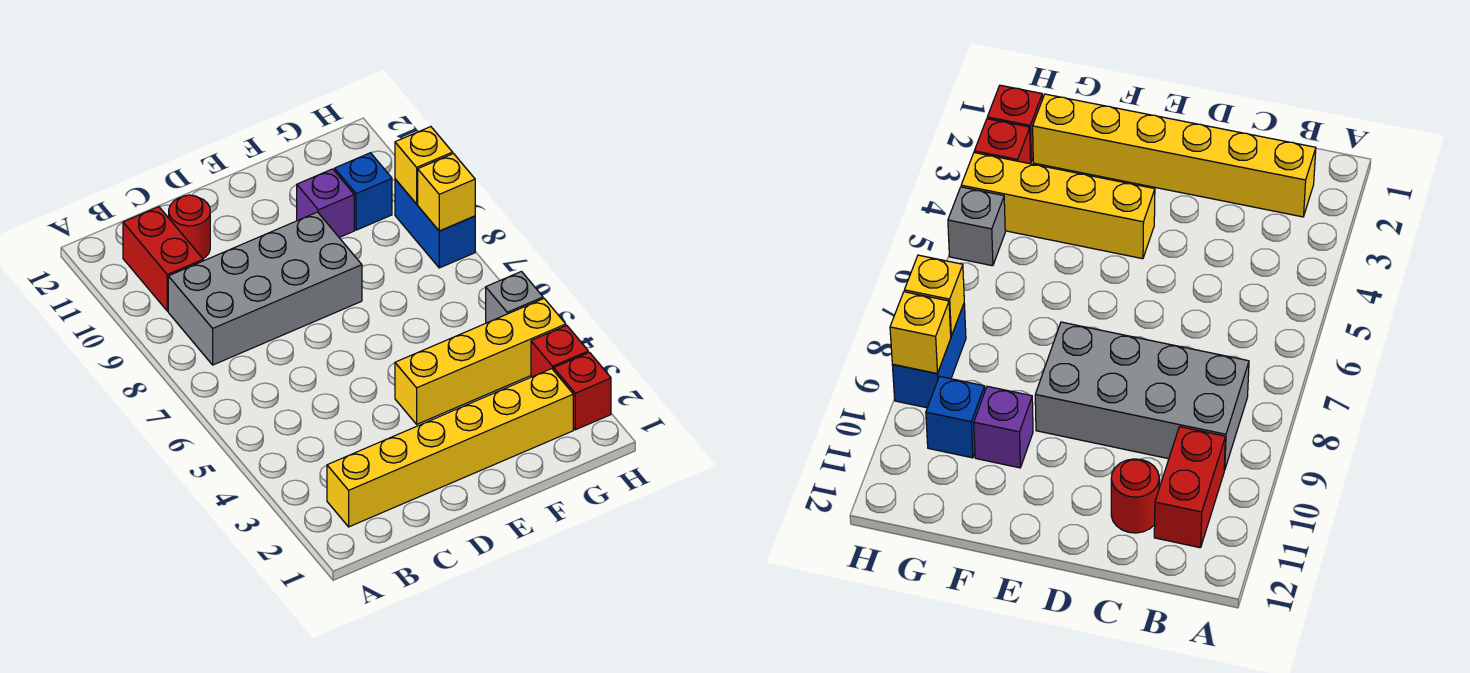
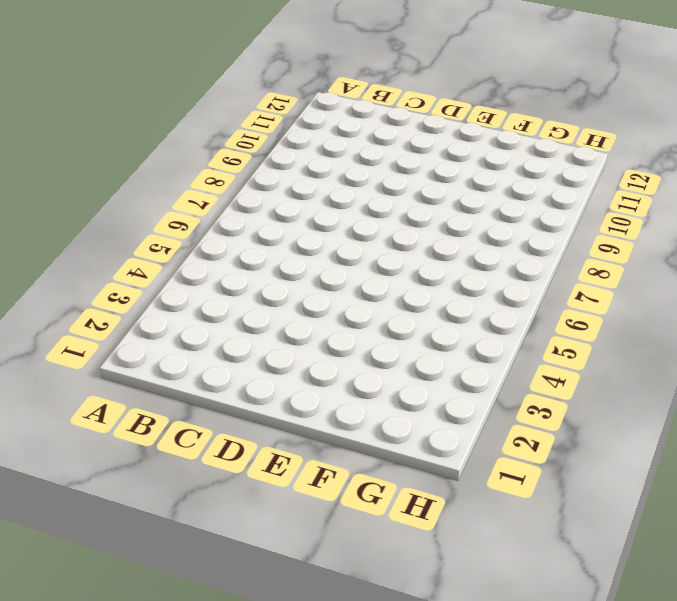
none -> yellow brick B2:G2 level 1
none -> grey brick B8:E9 level 1
none -> red brick B10:B11 level 1

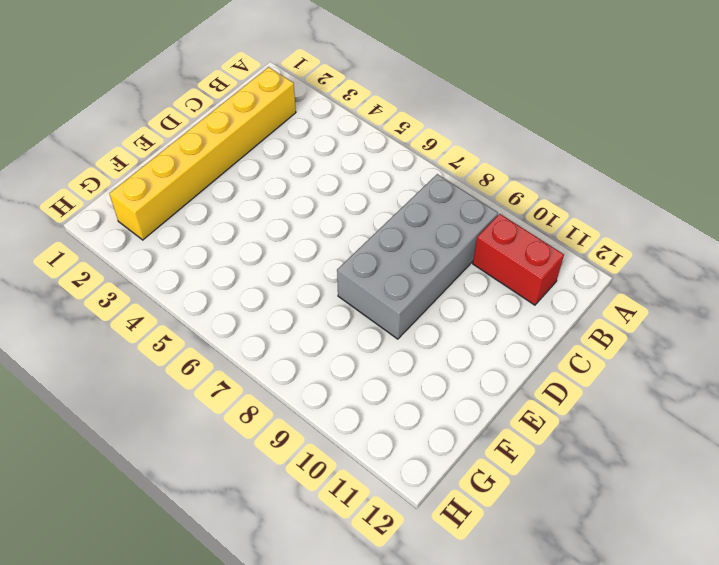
none -> red round brick C11 level 1
none -> yellow brick E4:H4 level 1
none -> purple brick F10 level 1

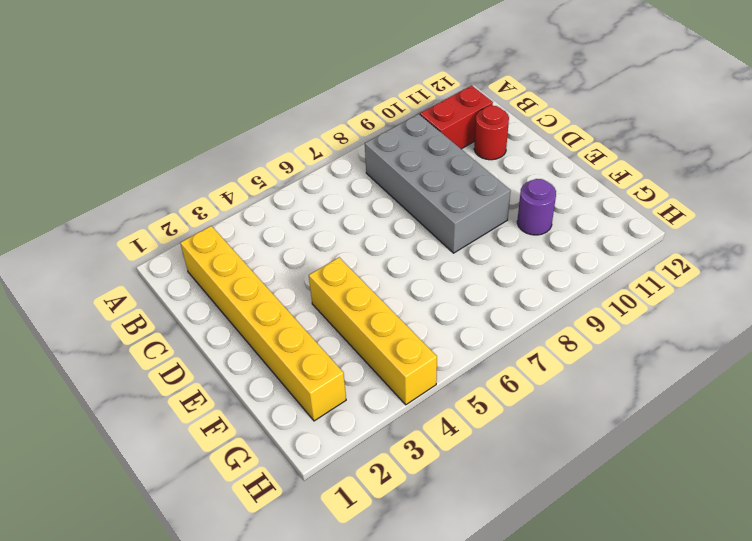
purple round brick F10 level 1 -> purple brick F10 level 1
none -> blue brick G10 level 1
none -> red brick H2 level 1
none -> red brick H3 level 1

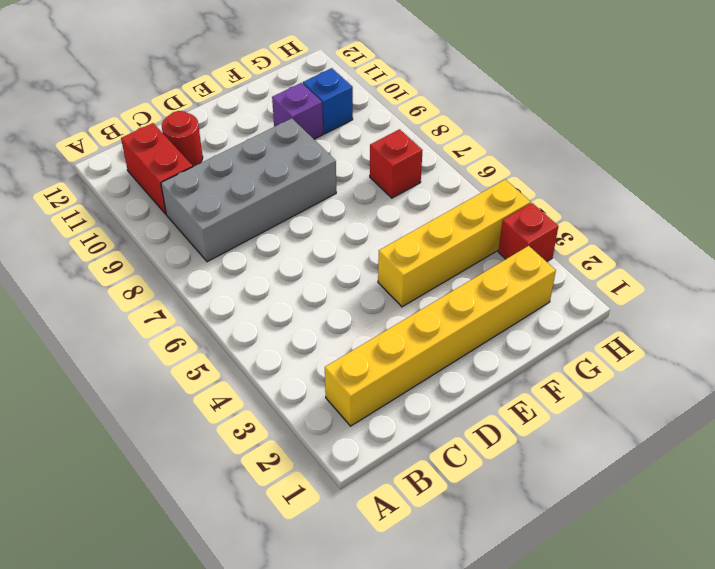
red brick G7 level 1 -> red brick H2 level 1
none -> grey brick H5 level 1
none -> blue brick H8:H9 level 1
none -> yellow brick H8 level 2

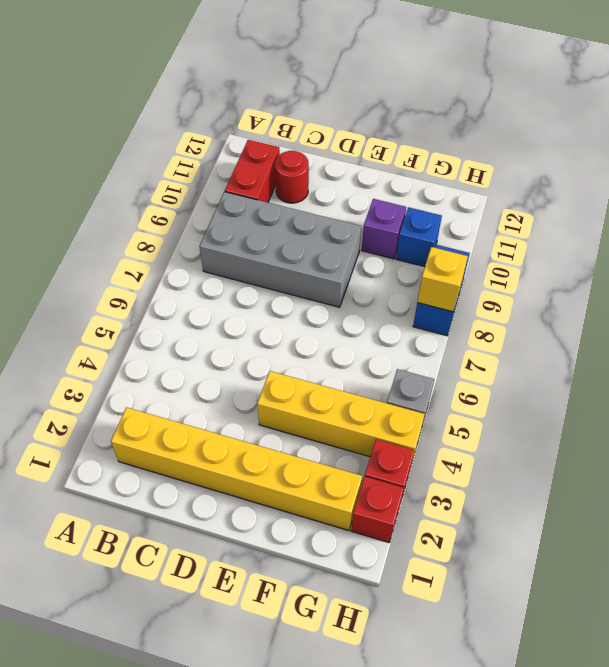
none -> yellow brick H9 level 2

